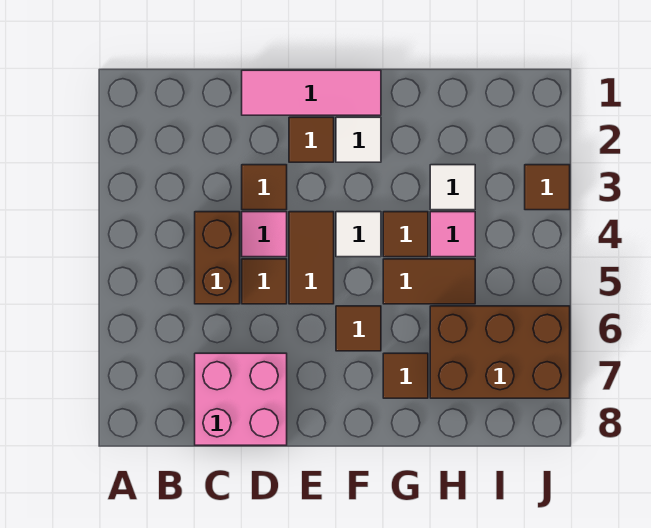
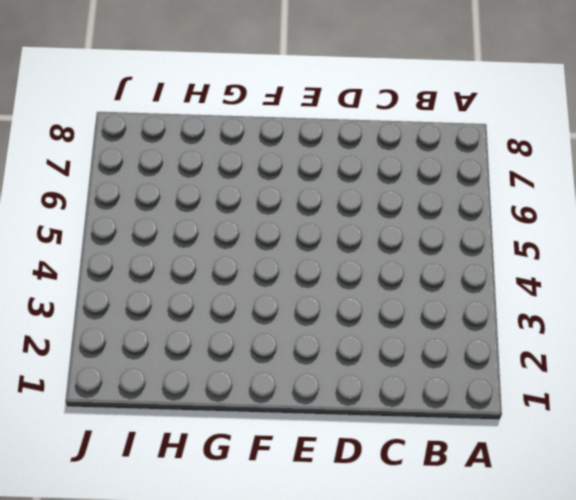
none -> brown brick C4:C5 level 1
none -> pink brick C7:D8 level 1
none -> pink tile D1:F1 level 1

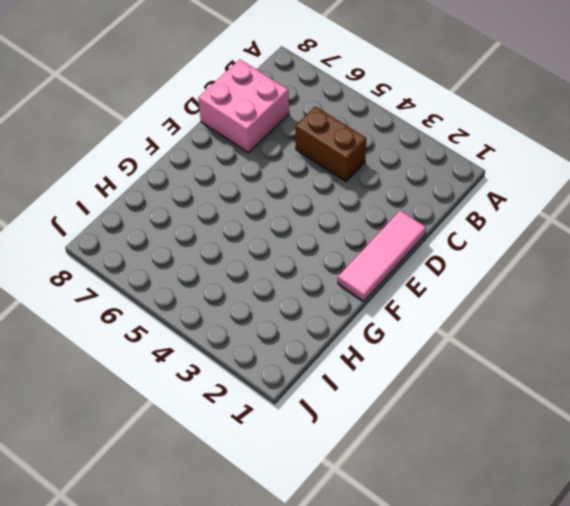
none -> brown tile D3 level 1
none -> pink tile D4 level 1
none -> brown tile D5 level 1

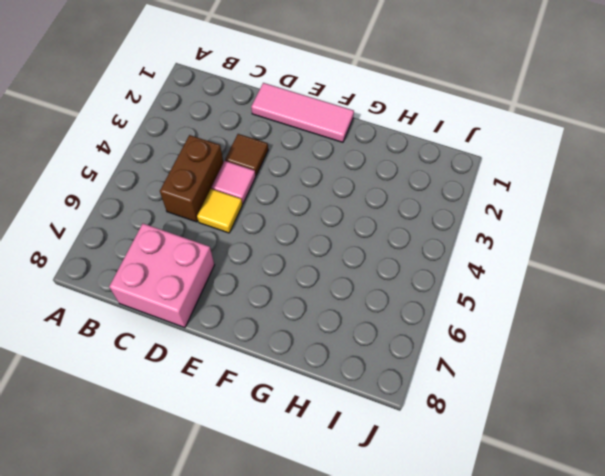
yellow tile D5 level 1 -> brown tile D5 level 1
none -> brown tile E2 level 1
none -> brown tile E4:E5 level 1
none -> white tile F2 level 1

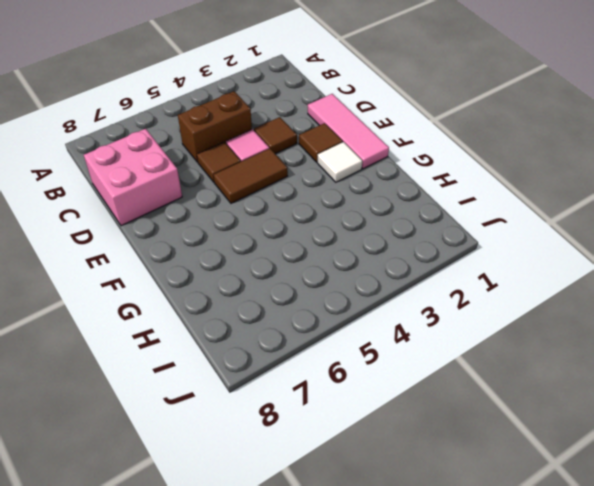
none -> white tile F4 level 1
none -> brown tile F6 level 1
none -> brown tile G4 level 1

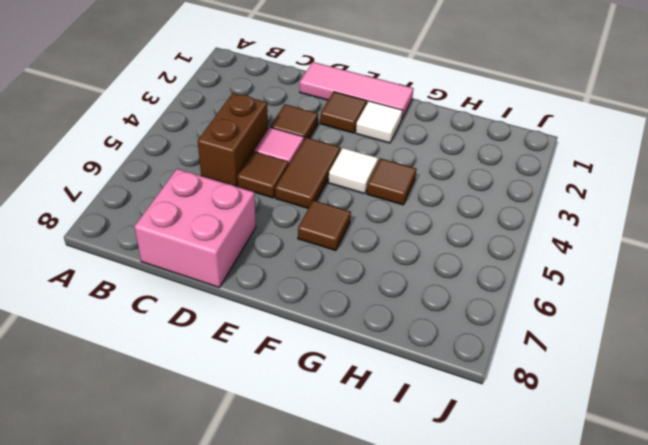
none -> brown tile G5:H5 level 1
none -> brown tile G7 level 1
none -> white tile H3 level 1

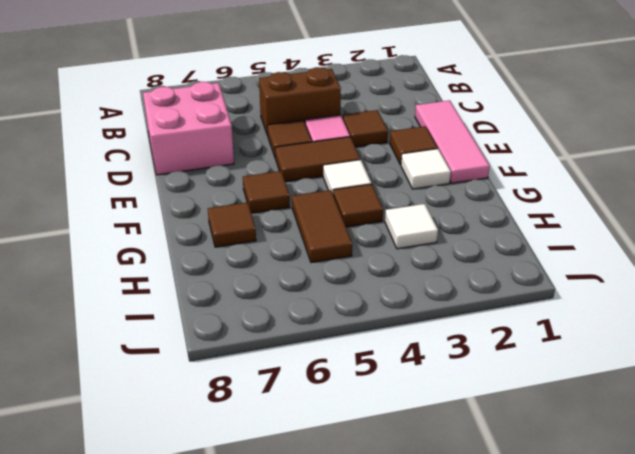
none -> pink tile H4 level 1
none -> brown brick H6:J7 level 1
none -> brown tile J3 level 1

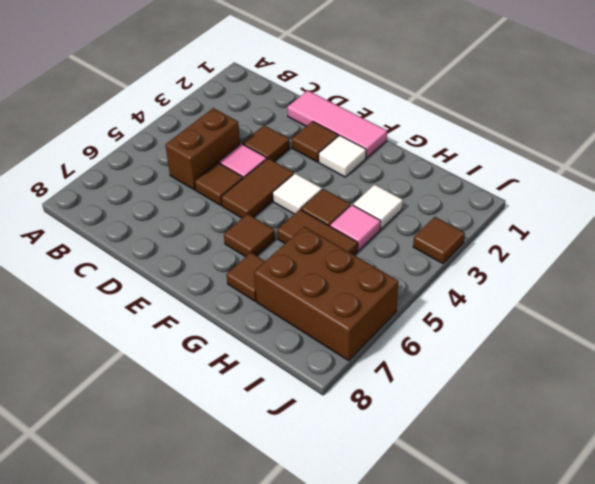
none -> pink brick C7:D8 level 1

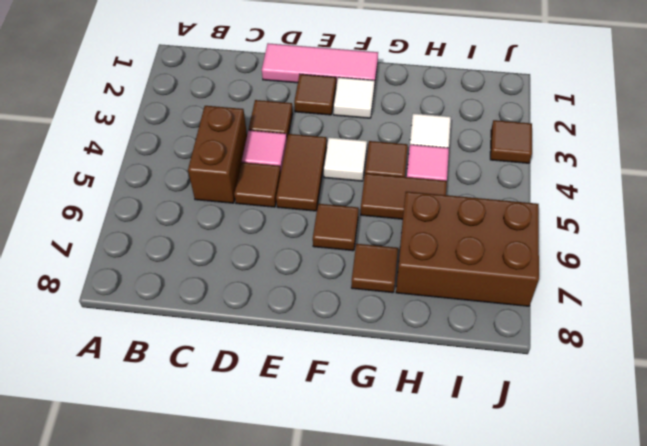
none -> pink brick C7:D8 level 1

